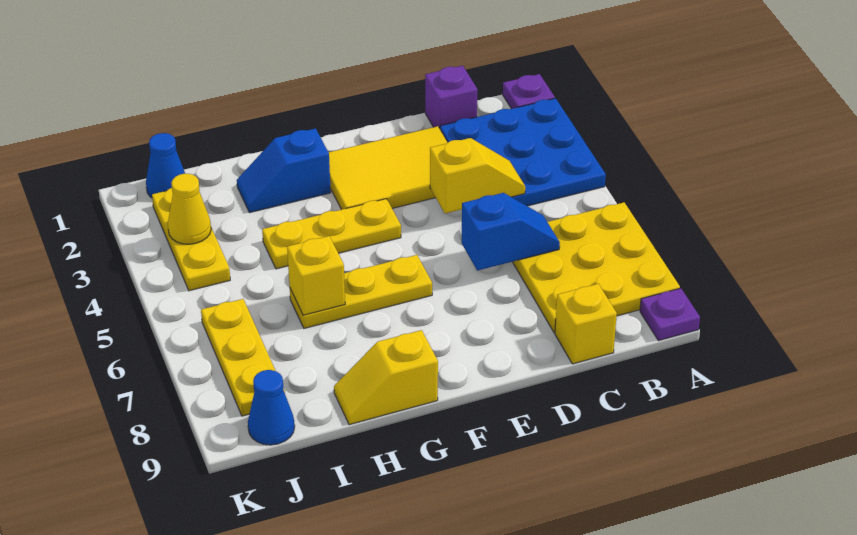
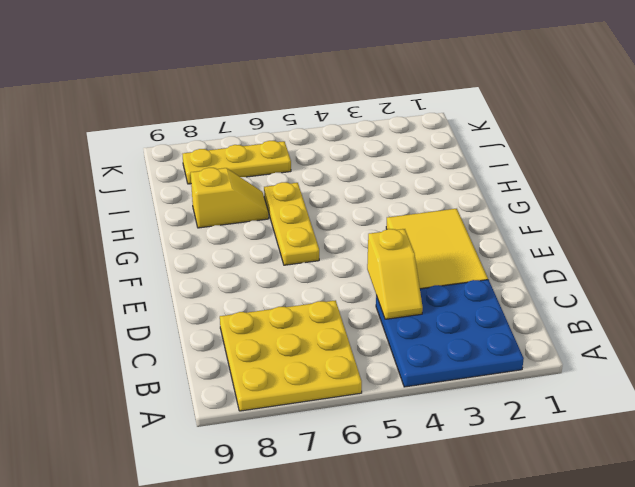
yellow slope H7:H8 level 1 top 8 -> yellow slope G9:H9 level 1 top G
none -> purple plate A1 level 1
none -> purple plate A9 level 1
none -> purple brick C1 level 1

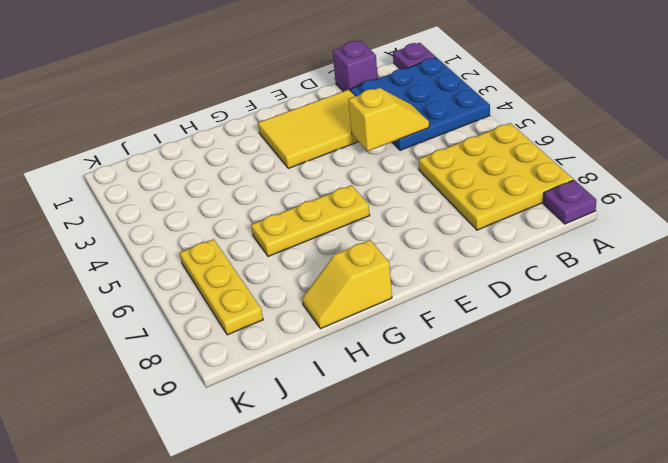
none -> yellow brick C9 level 1
none -> yellow plate F4:H4 level 1
none -> blue slope G2:H2 level 1 top G

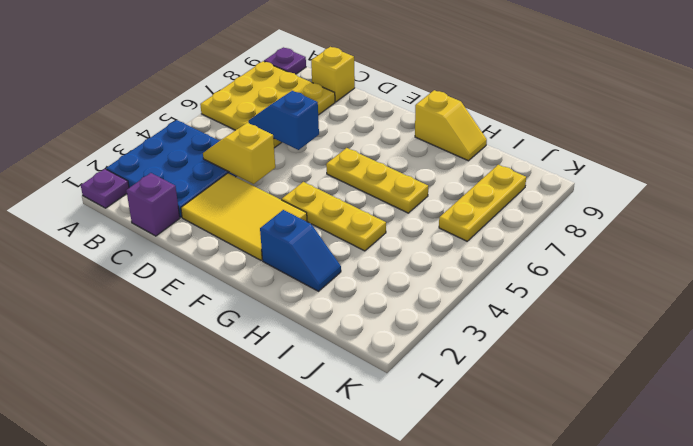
none -> blue cone J1 level 1
none -> yellow plate J2:J4 level 1
none -> blue cone J9 level 1

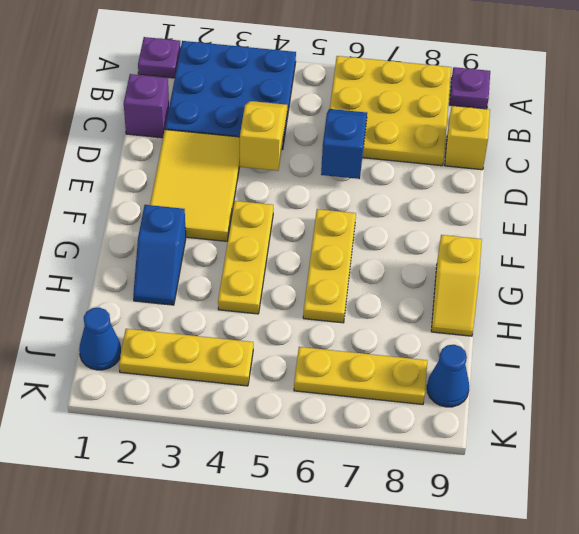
none -> yellow brick H6 level 2
none -> yellow cone J3 level 2

